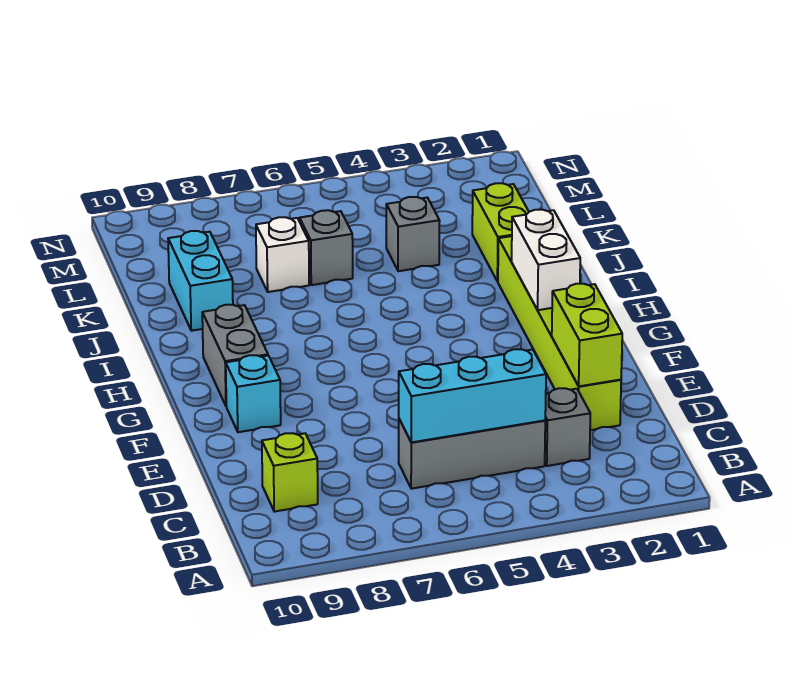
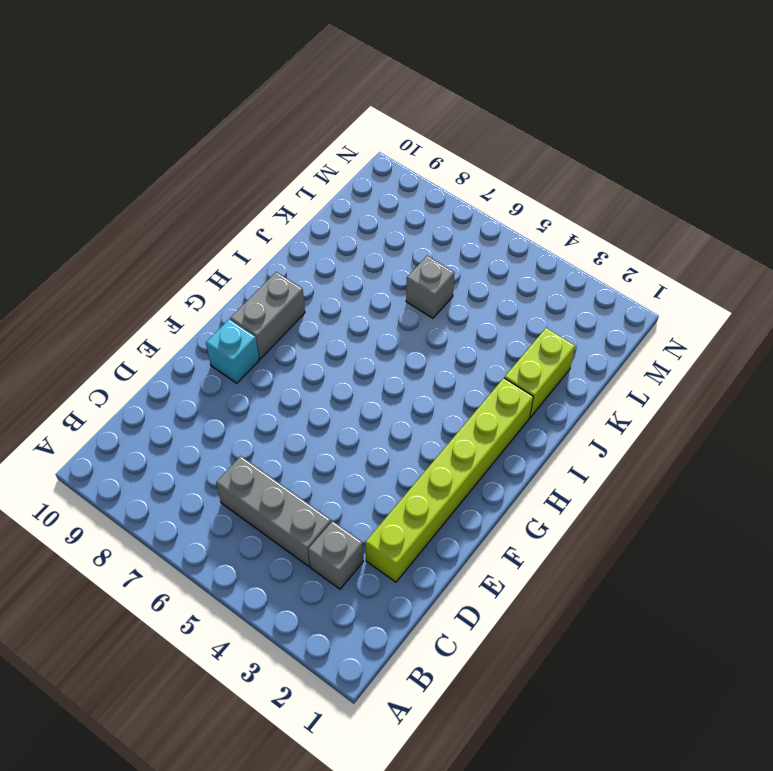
none -> lime brick C9 level 1
none -> cyan brick J9:K9 level 1
none -> grey brick K4 level 1

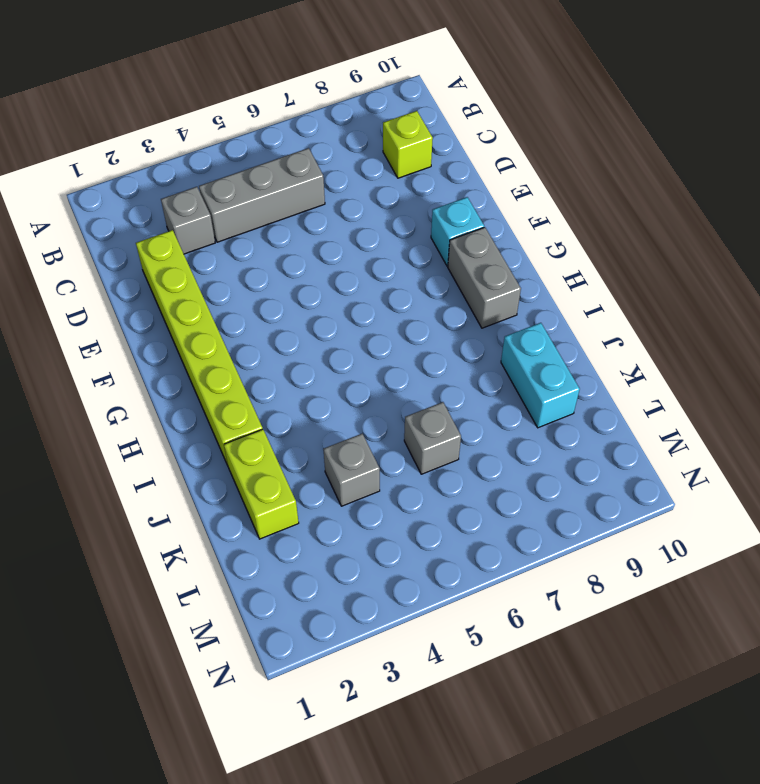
none -> white brick K7 level 1
none -> cyan brick C4:C6 level 2
none -> lime brick D2:E2 level 2

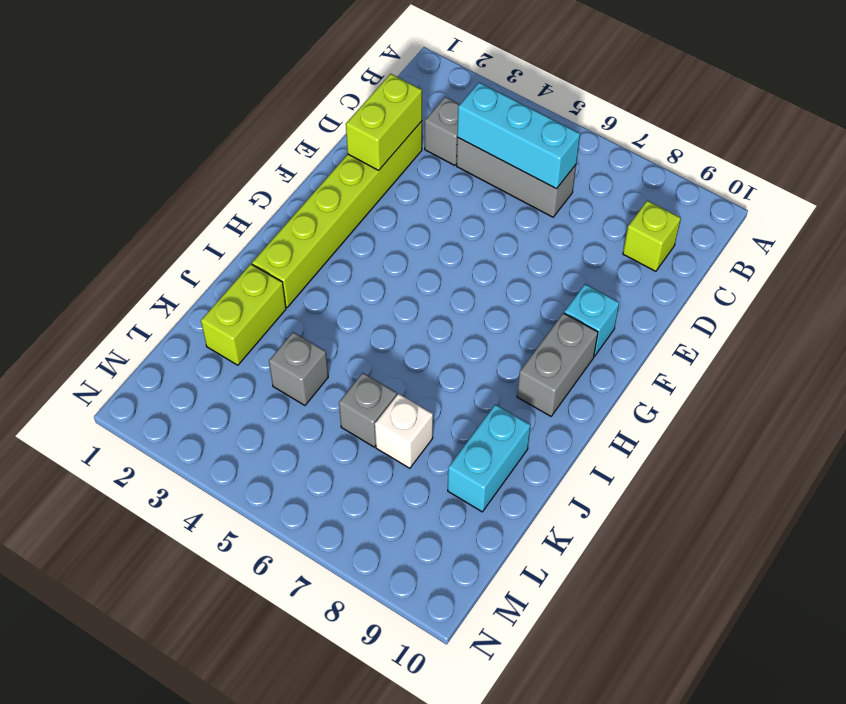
none -> white brick G2:H2 level 2

